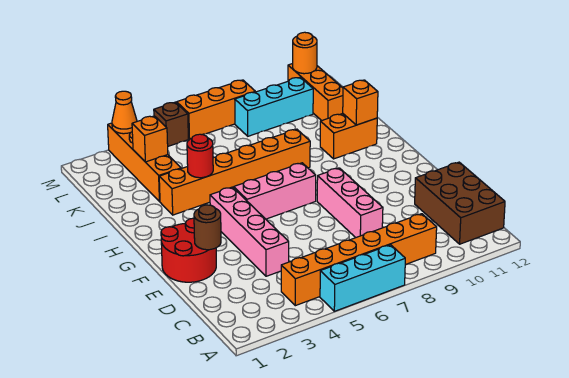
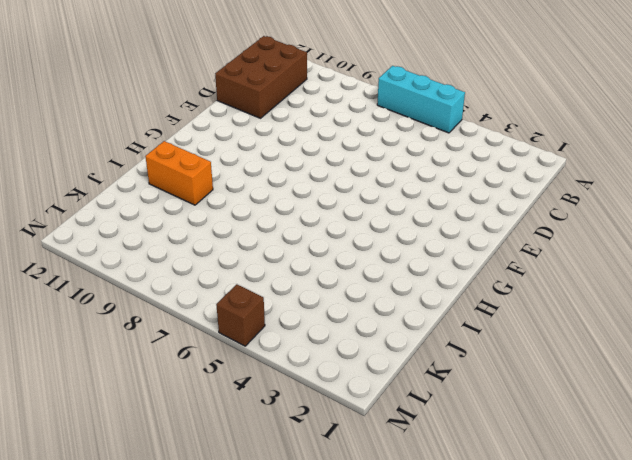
none -> orange brick B4:B9 level 1
none -> pink brick D4:G4 level 1
none -> pink brick D8:F8 level 1

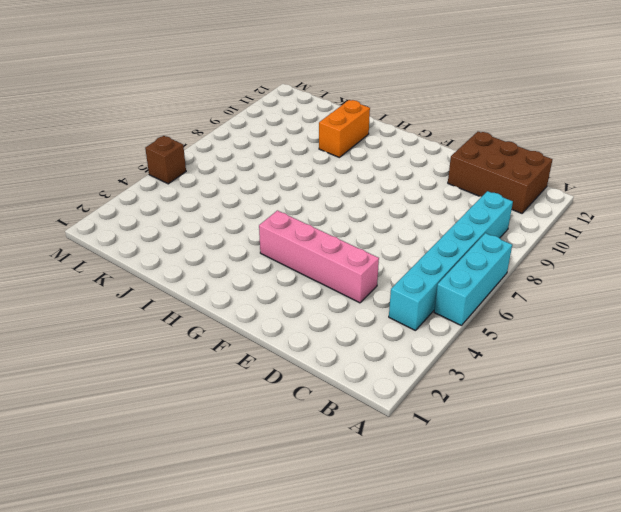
cyan brick B4:B9 level 1 -> orange brick B4:B9 level 1
none -> pink brick D8:F8 level 1
none -> red round brick E1:F2 level 1
none -> pink brick G5:G7 level 1

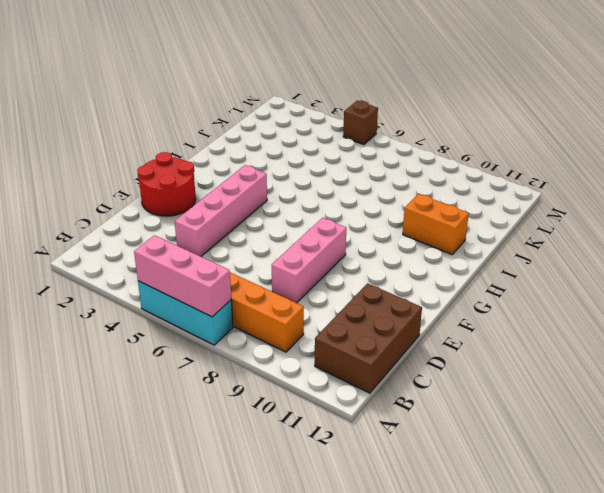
pink brick A5:A7 level 2 -> pink brick G5:G7 level 1
none -> orange brick I3:I8 level 1
none -> orange brick J3:M3 level 1
none -> orange brick K11:M11 level 1

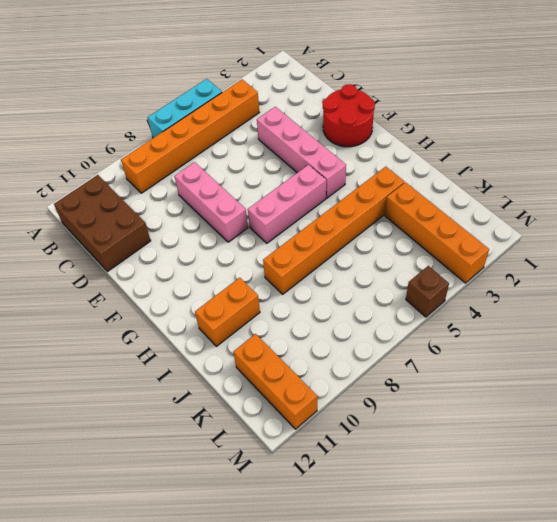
none -> cyan brick L8:L10 level 1
none -> orange brick M6:M8 level 1
none -> brown round brick E2 level 2

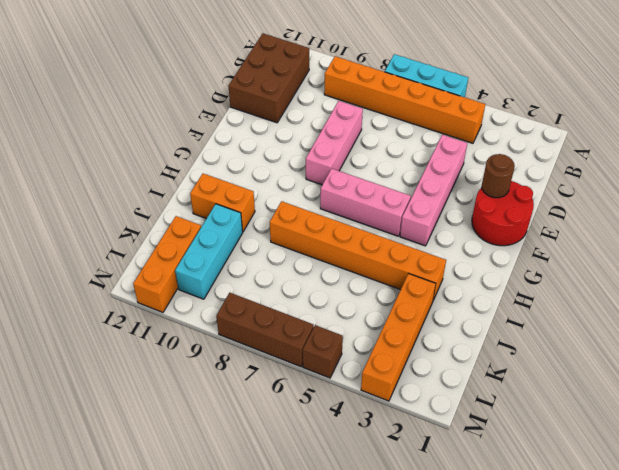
cyan brick J10:L10 level 1 -> cyan brick L8:L10 level 1
brown brick M6:M8 level 1 -> orange brick M6:M8 level 1
none -> red round brick I4 level 2
none -> orange brick I11 level 2
none -> orange brick K3 level 2

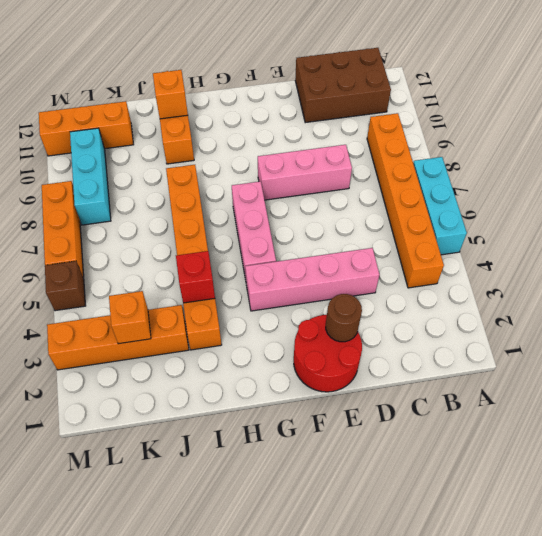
red brick I4 level 2 -> red round brick I4 level 2
none -> orange cone M3 level 2
none -> orange round brick M11 level 2

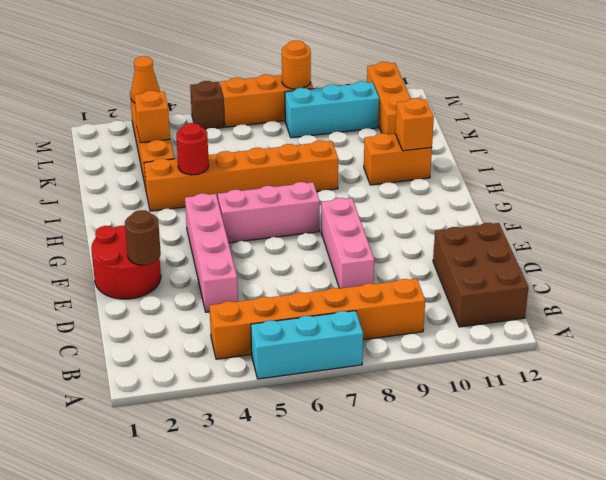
orange round brick M8 level 2 -> orange round brick M11 level 2

